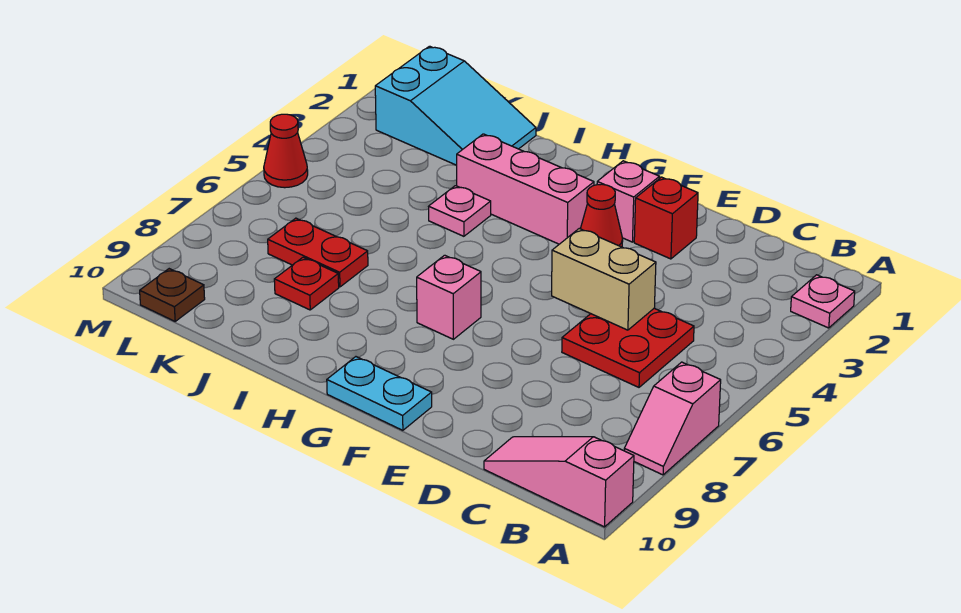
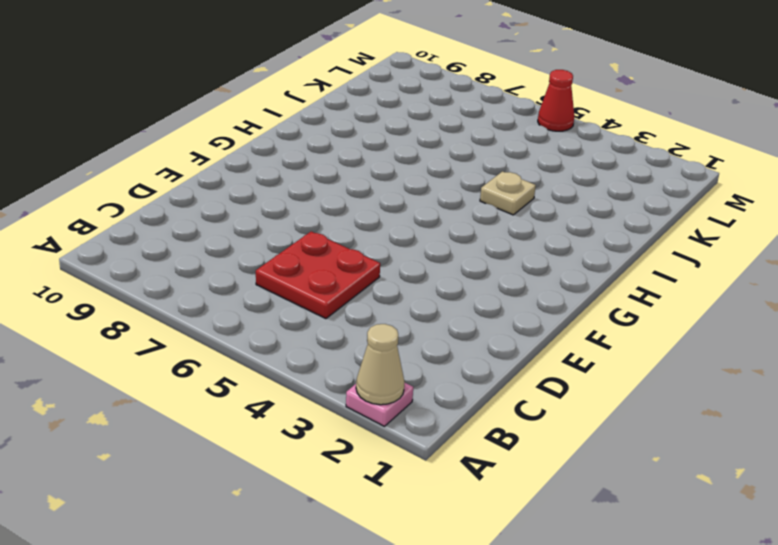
tan cone A2 level 2 -> none
tan plate I4 level 1 -> pink plate I4 level 1
none -> pink slope A7:A8 level 1 top 7
none -> pink slope A10:C10 level 1 top A
none -> red brick E2 level 1

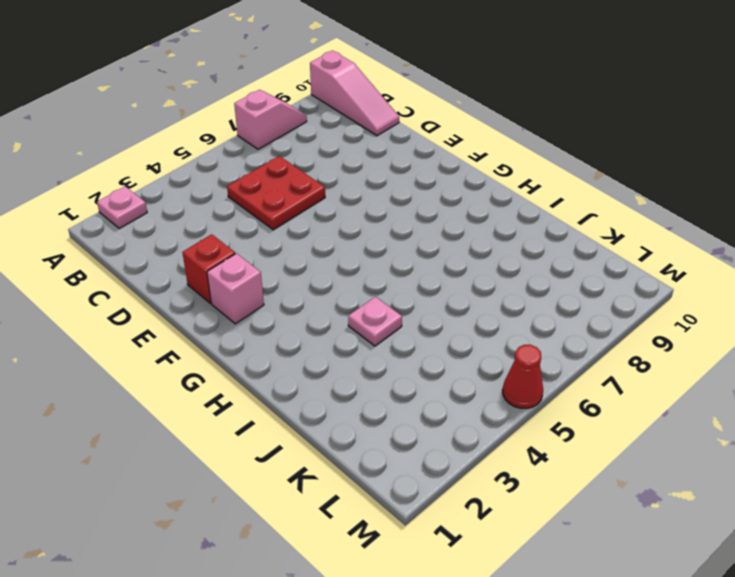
none -> red cone F3 level 1
none -> cyan plate F10:G10 level 1
none -> pink brick G3:I3 level 1

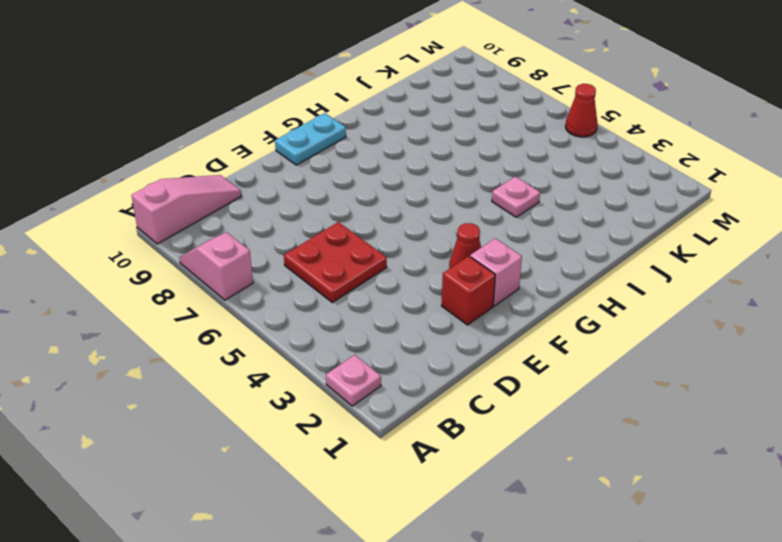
none -> pink brick G3:I3 level 1
none -> pink brick G7 level 1
none -> cyan slope J1:L2 level 1 top L

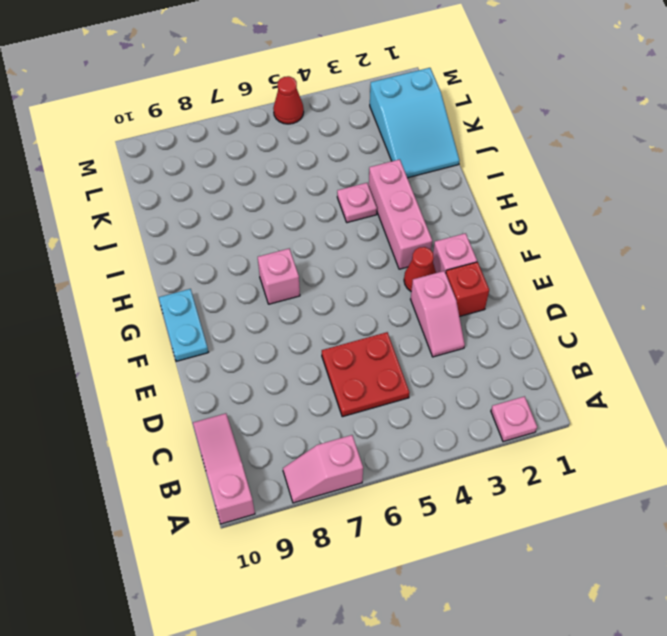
pink slope D3:E3 level 1 top E -> none
none -> red plate J7:K7 level 1
none -> red plate J8 level 1
none -> brown plate L10 level 1

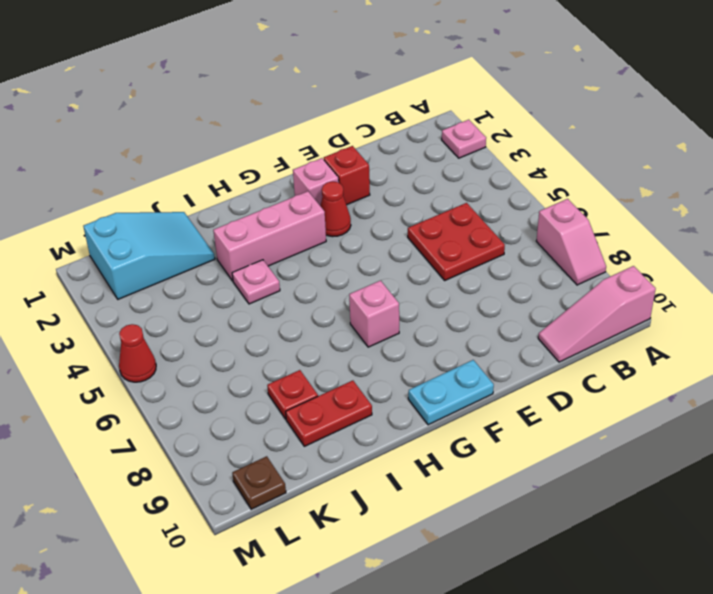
red plate I9:J9 level 1 -> red plate J7:K7 level 1
none -> tan brick D5:E5 level 2

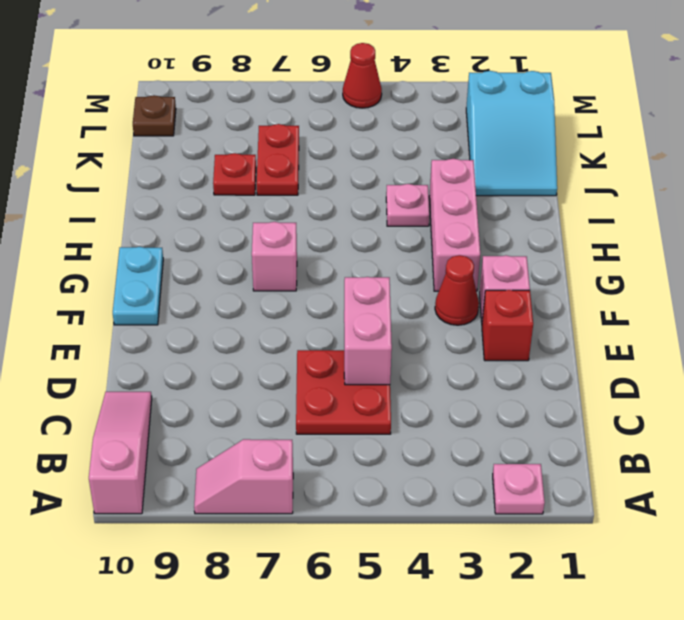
pink brick D5:E5 level 2 -> tan brick D5:E5 level 2

